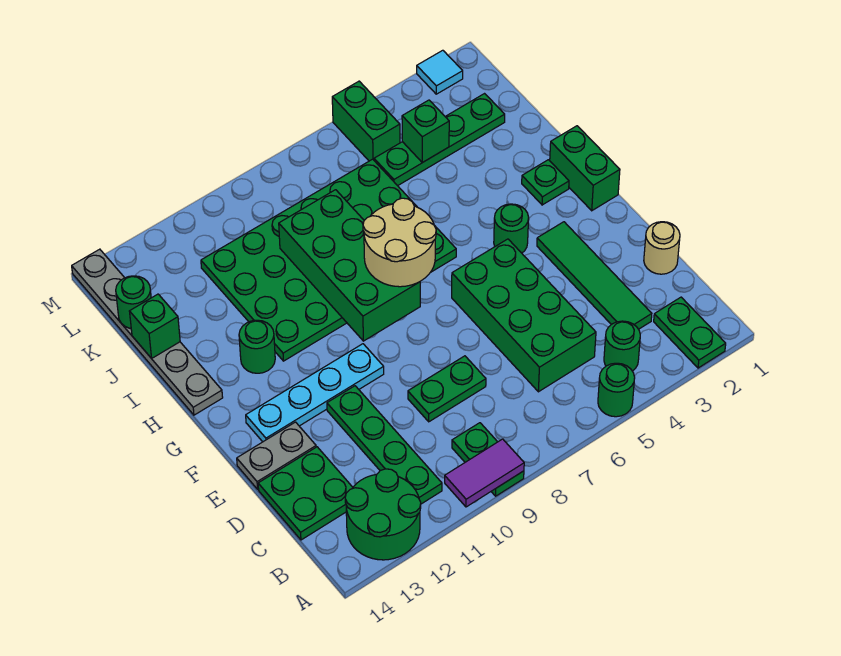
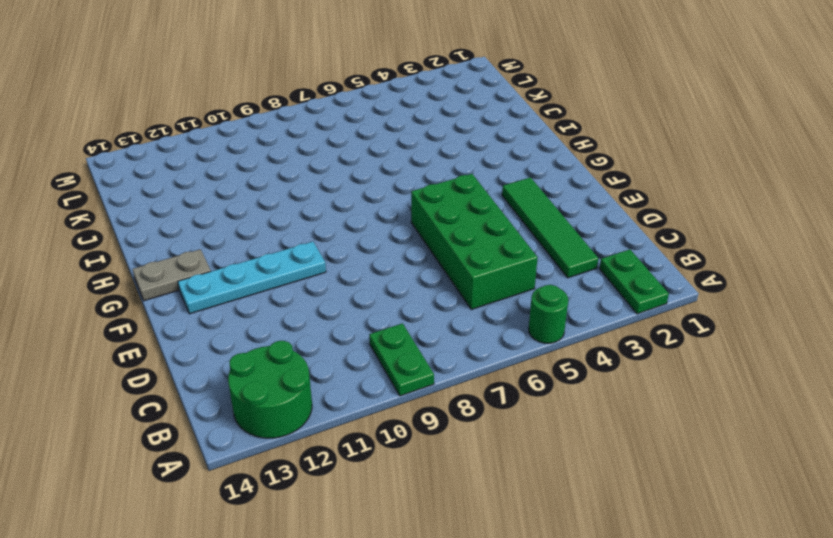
grey plate G13:G14 level 1 -> grey plate E13:E14 level 1
none -> green round brick B4 level 1
none -> green plate B11:E11 level 1
none -> green plate C13:D14 level 1

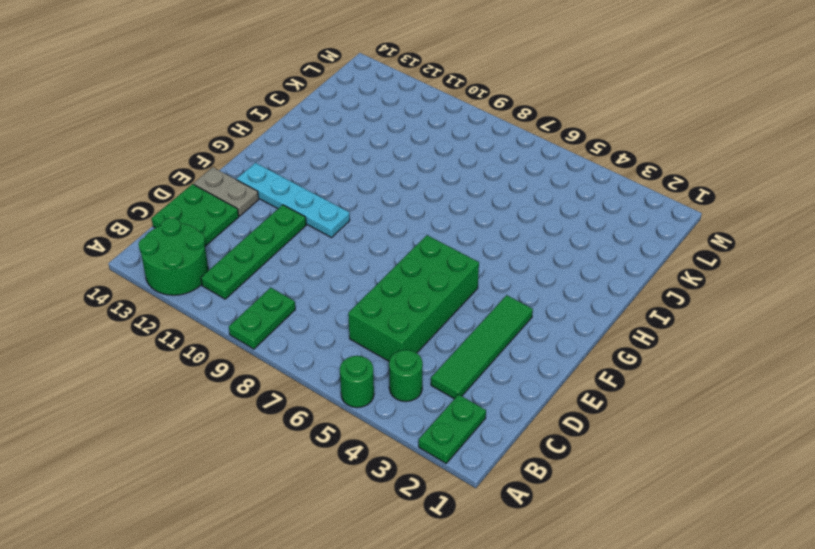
none -> tan round brick D1 level 1
none -> green plate D8:D9 level 1
none -> green brick G1:H1 level 1

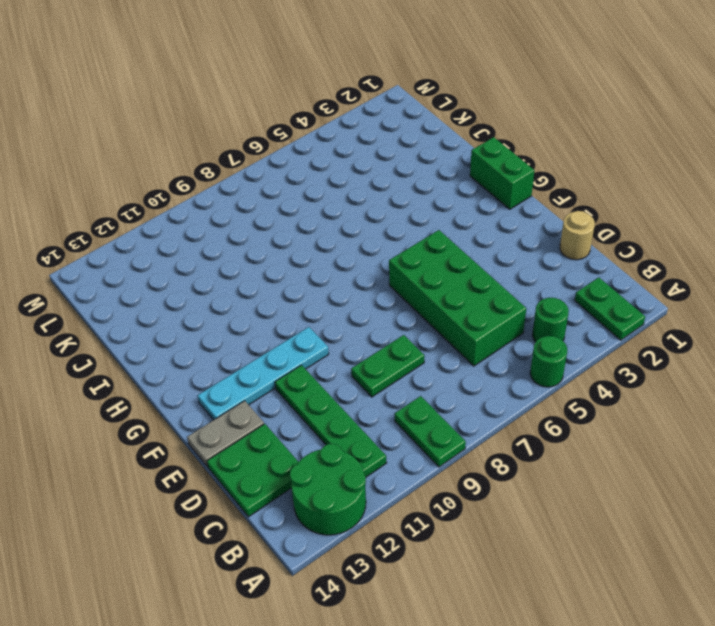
none -> green tile C3:F3 level 1
none -> green round brick G4 level 1
none -> green plate H2 level 1

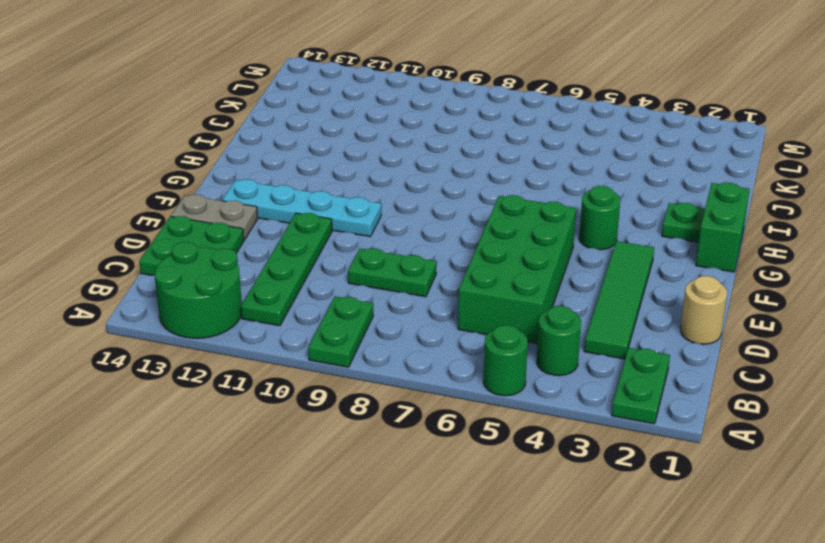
none -> green plate H6:K11 level 1
none -> green round brick H12 level 1
none -> grey plate H14:M14 level 1

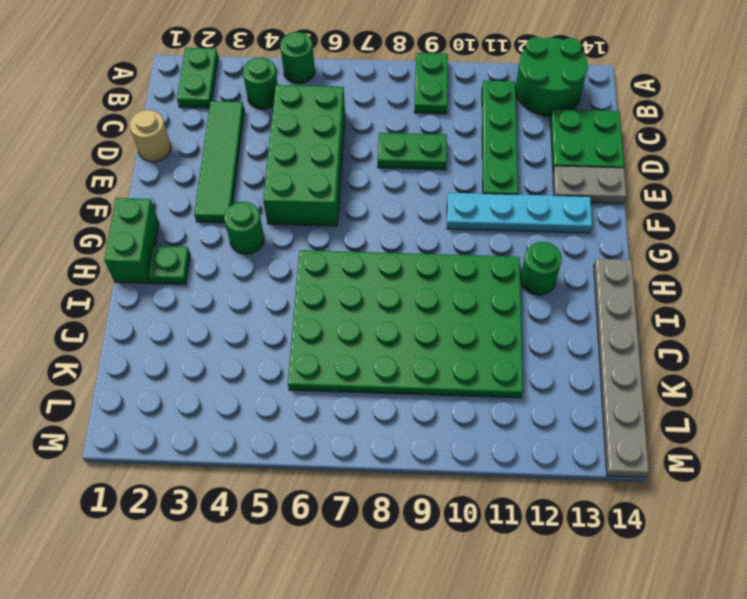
none -> green plate K2:K5 level 1
none -> green brick L5:M5 level 1
none -> cyan tile M2 level 1

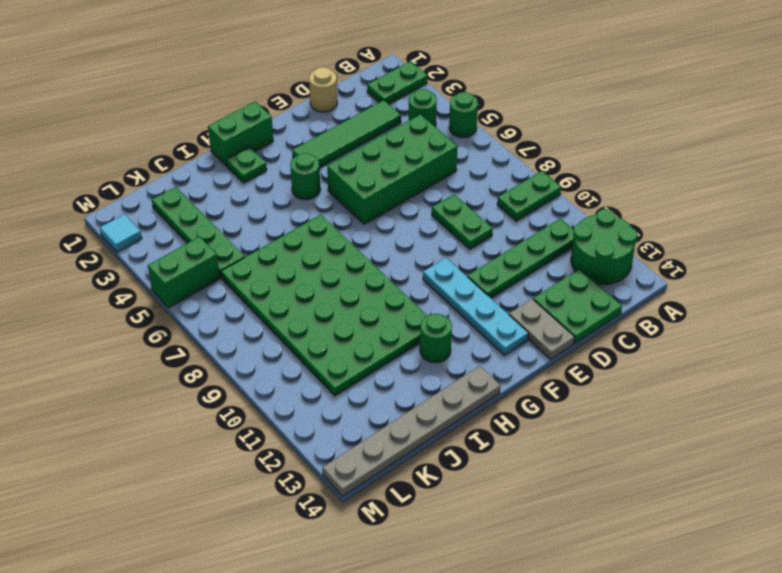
none -> purple tile A9:A10 level 2
none -> green brick G8:J9 level 2
none -> green brick J14 level 2

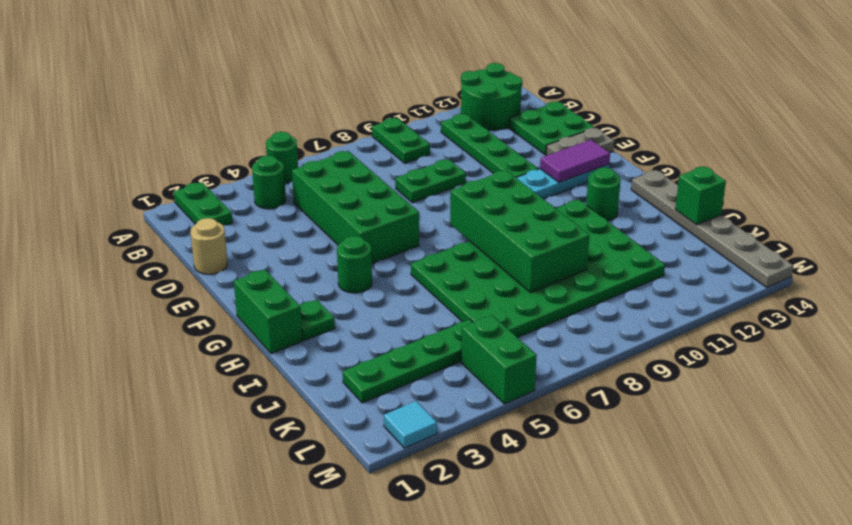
purple tile F12:F13 level 2 -> purple tile A9:A10 level 2
none -> green tile C3:F3 level 1
none -> green brick K4 level 2
none -> green round brick K14 level 2

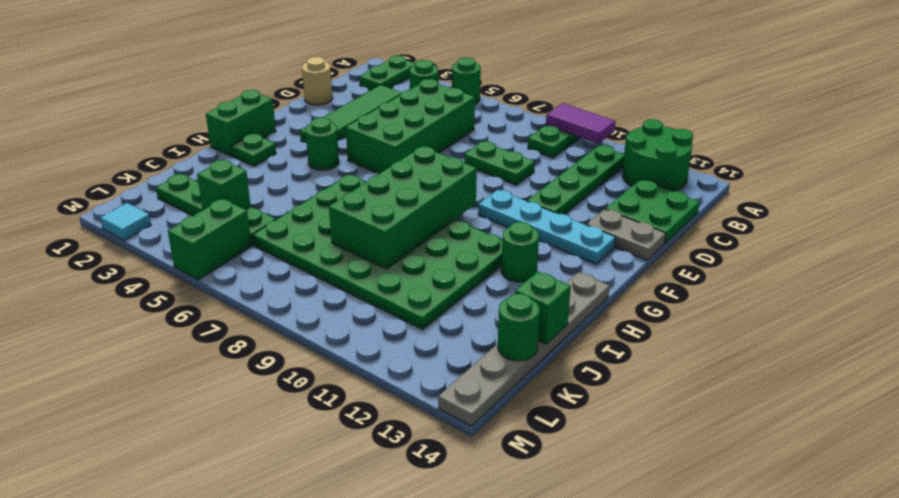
none -> tan round brick G7:H8 level 3

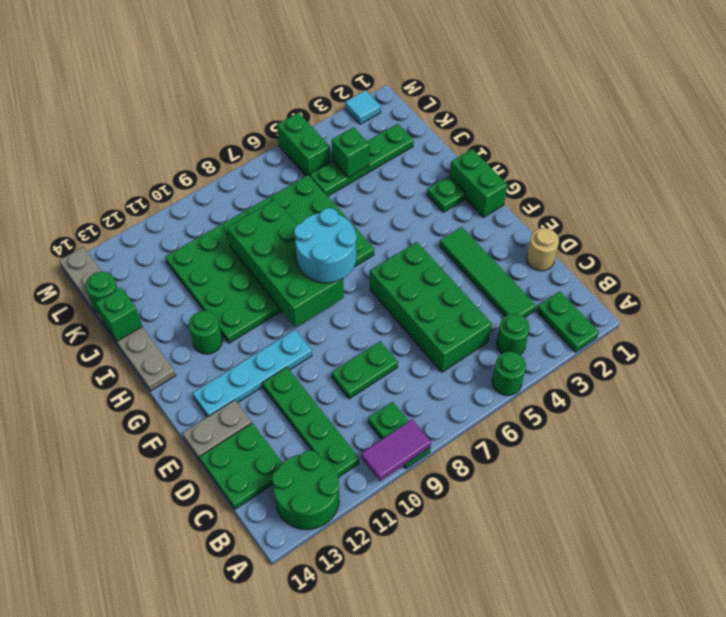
cyan round brick G7:H8 level 3 -> tan round brick G7:H8 level 3
none -> green round brick G4 level 1

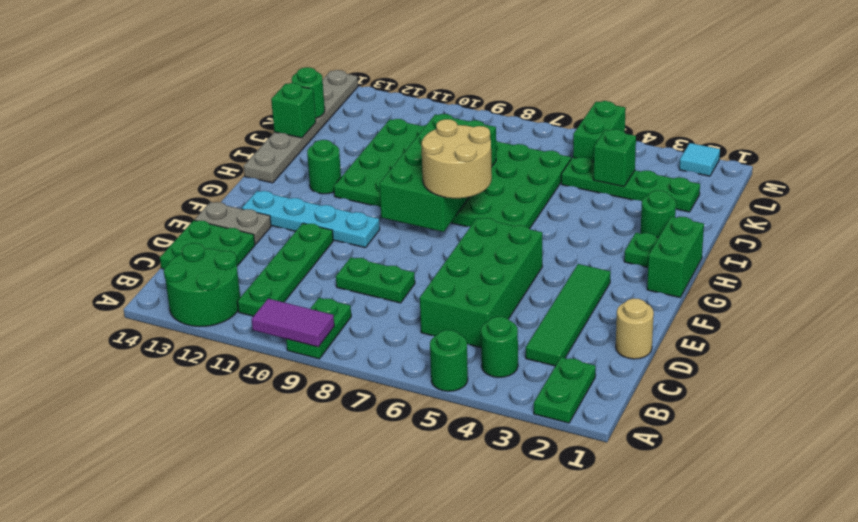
green round brick I2 level 1 -> green round brick G4 level 1

